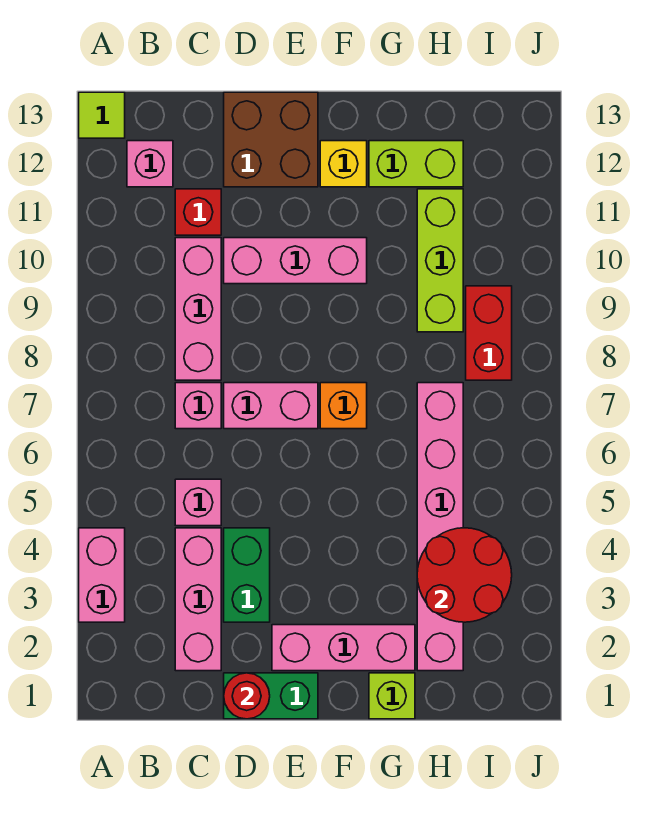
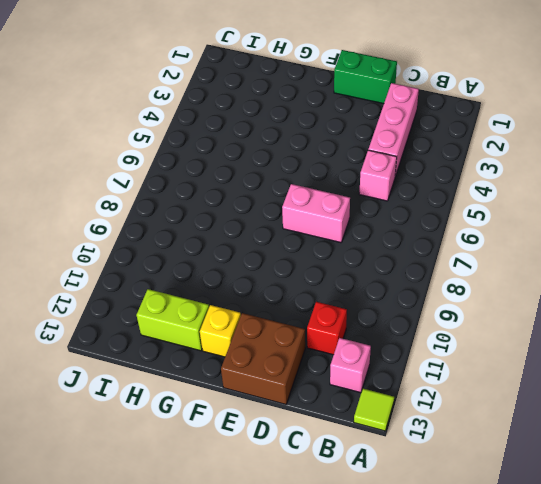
none -> pink brick A3:A4 level 1
none -> pink brick C7 level 1
none -> pink brick C8:C10 level 1

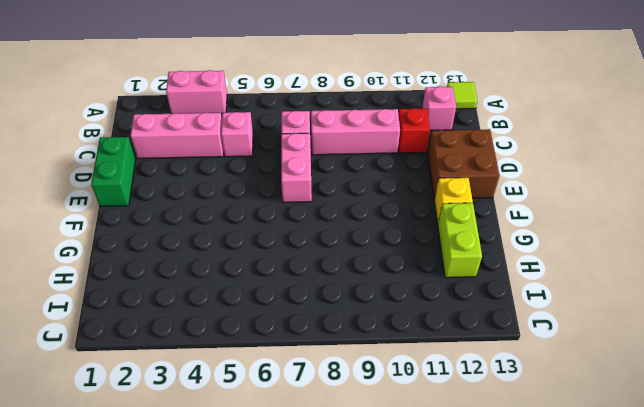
none -> green brick D3:D4 level 1
none -> pink brick D10:F10 level 1
none -> pink brick E2:G2 level 1

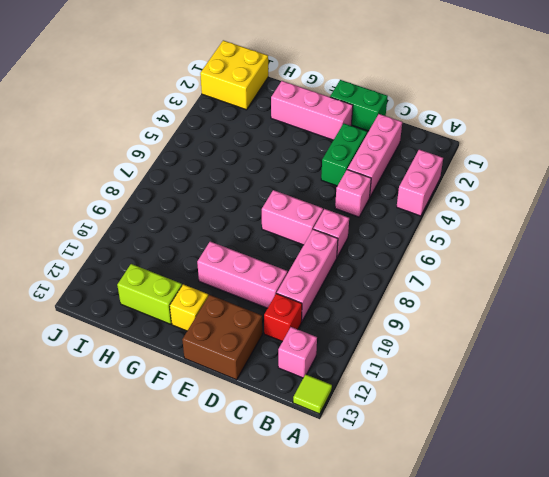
yellow brick I1:J2 level 1 -> none
none -> orange brick F7 level 1
none -> lime brick G1 level 1
none -> pink brick H2:H7 level 1

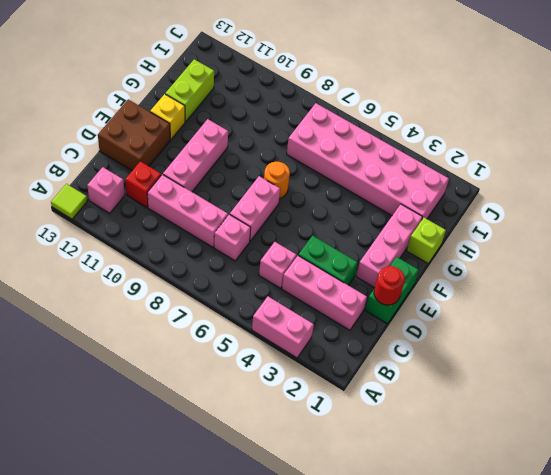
orange round brick F7 level 1 -> orange brick F7 level 1
pink brick H2:I7 level 1 -> pink brick H2:H7 level 1
none -> lime brick H9:H11 level 1
none -> red brick I8:I9 level 1
none -> red round brick H3:I4 level 2

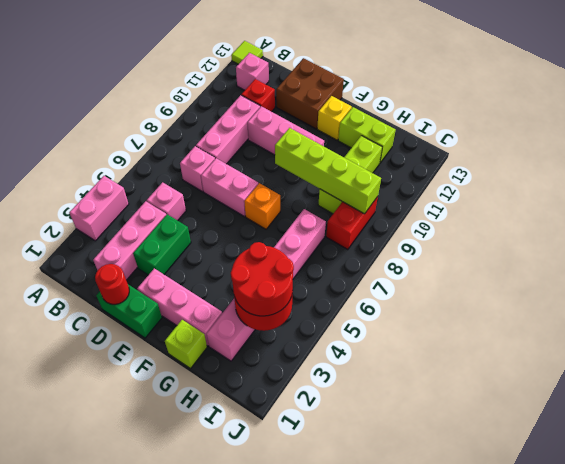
lime brick F9:I9 level 2 -> none
red round brick H3:I4 level 3 -> none

